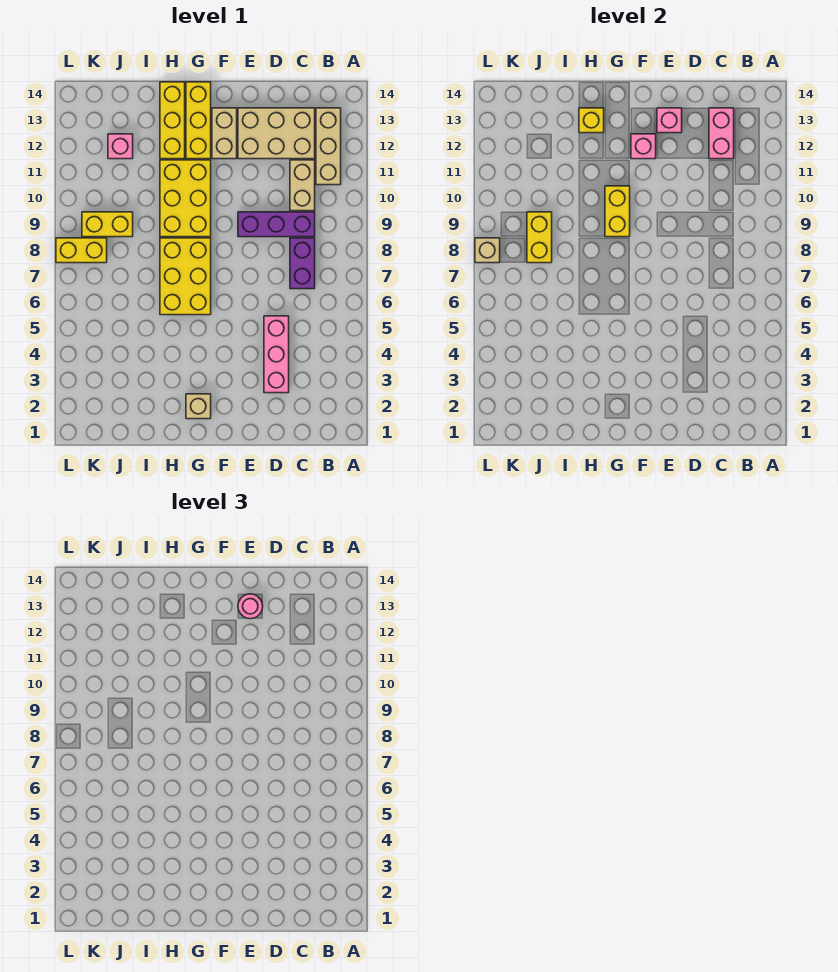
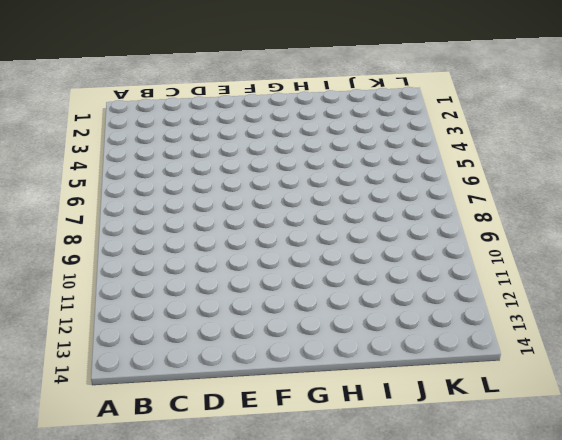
none -> tan brick B11:B13 level 1
none -> purple brick C7:C8 level 1
none -> purple brick C9:E9 level 1

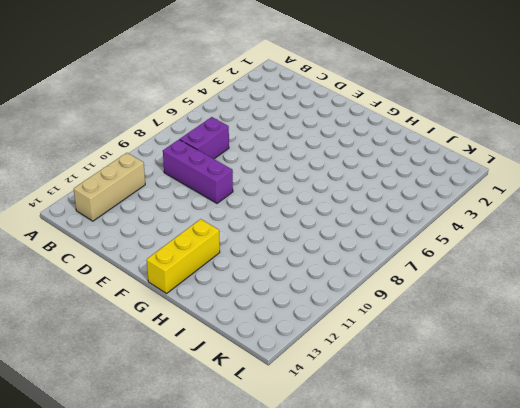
none -> tan brick C10:C11 level 1
none -> tan brick C12:E13 level 1
none -> pink brick D3:D5 level 1

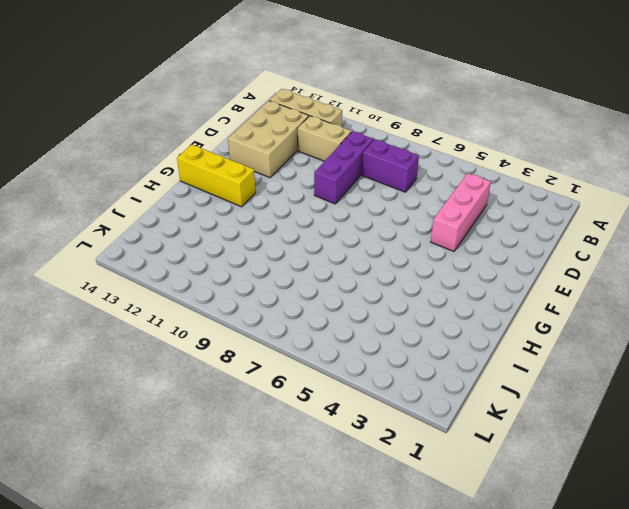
pink brick C4:E4 level 1 -> pink brick D3:D5 level 1
none -> tan brick F12:F13 level 1
none -> tan brick G2 level 1
none -> yellow brick G6:H8 level 1

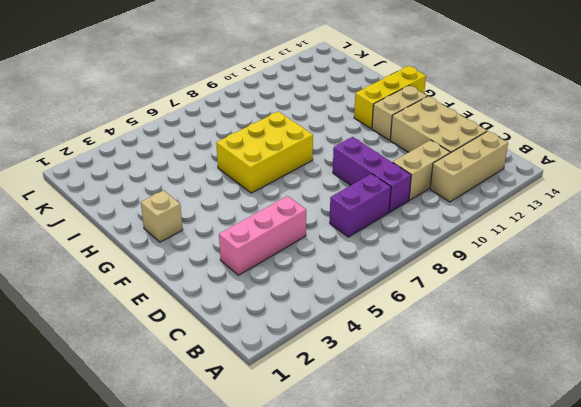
none -> yellow brick G9:H11 level 1
none -> yellow brick H12:H14 level 1
none -> yellow brick J9:K9 level 1

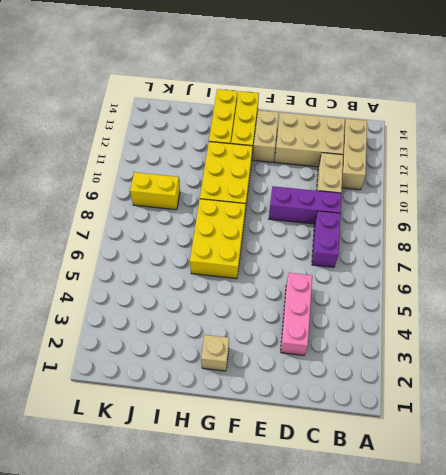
none -> pink brick J12 level 1
none -> yellow brick K8:L8 level 1
none -> pink brick C12:C13 level 2

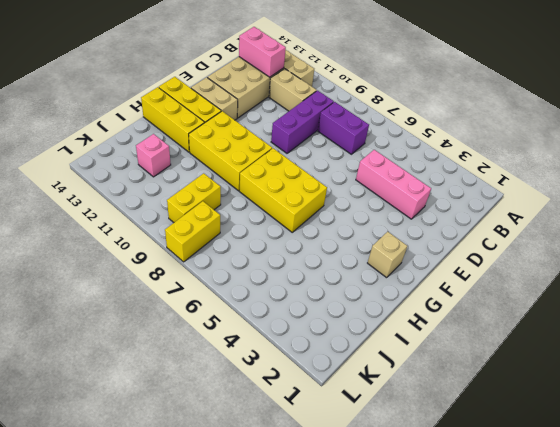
none -> pink brick E13 level 2
none -> pink brick F12 level 2
none -> yellow brick G9:G10 level 2

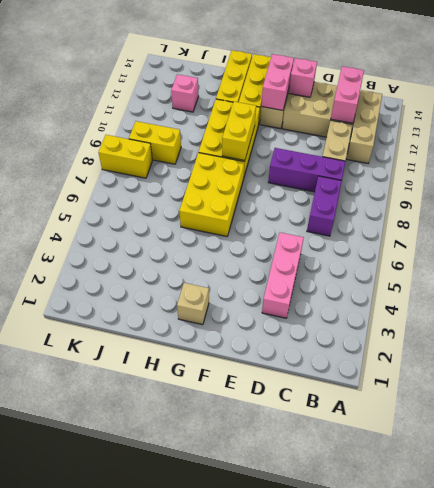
pink brick F12:F13 level 2 -> pink brick F12 level 2
none -> yellow brick H13 level 2
none -> yellow brick J8:J9 level 2
none -> tan brick L8 level 2

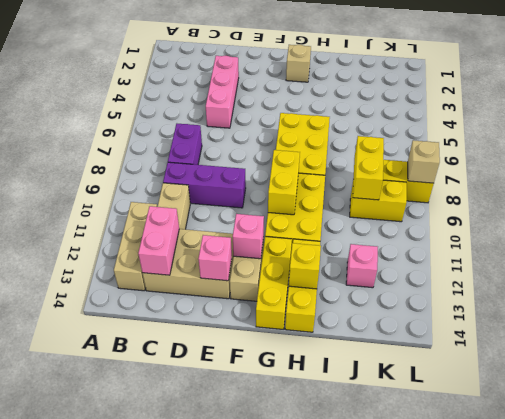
none -> pink round brick E13 level 3

